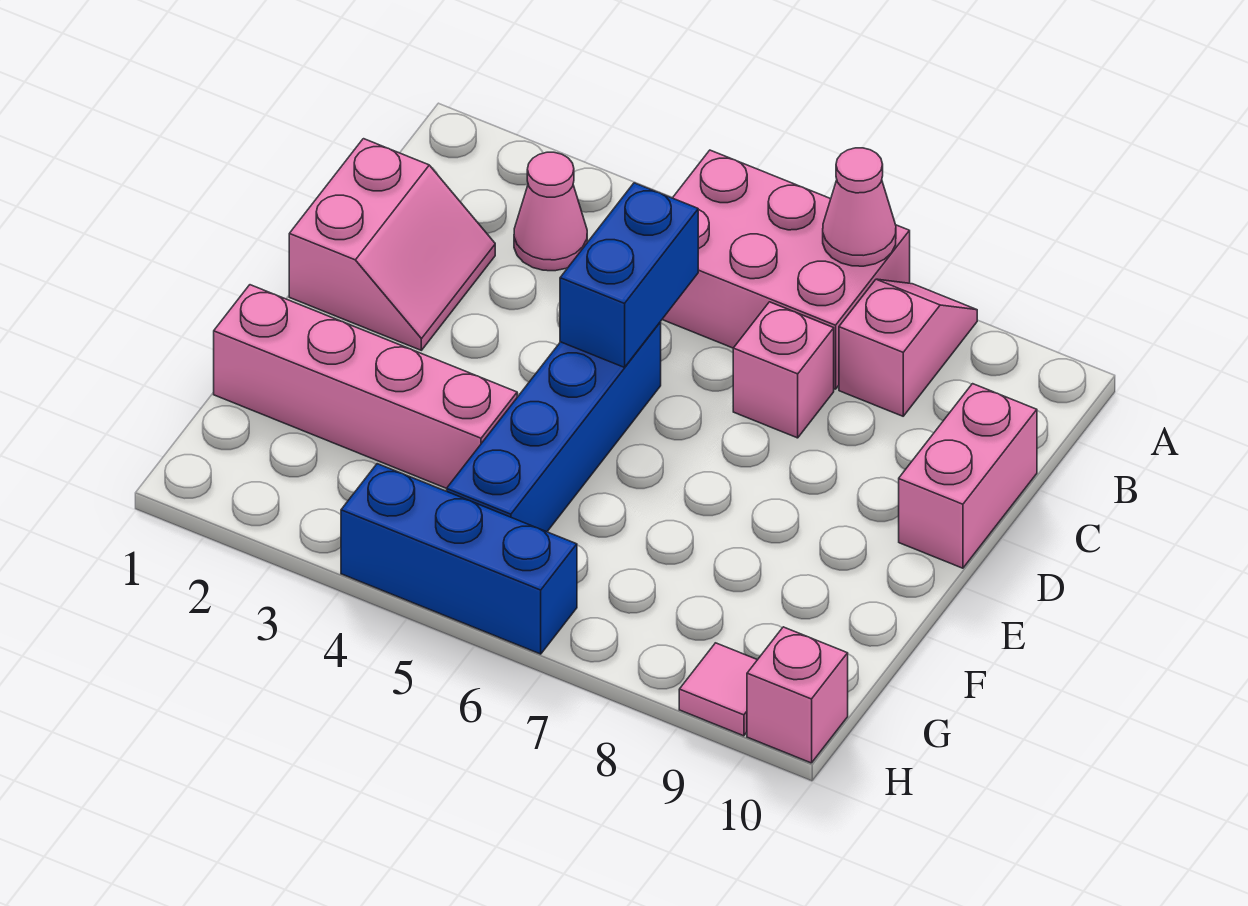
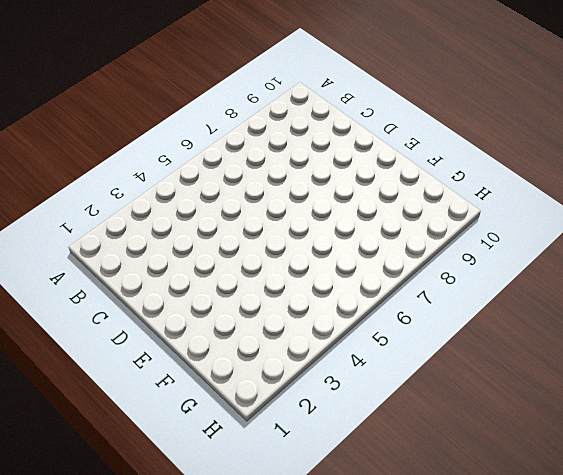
none -> pink brick A5:B7 level 1
none -> pink slope A8:B8 level 1 top B
none -> pink cone B3 level 1

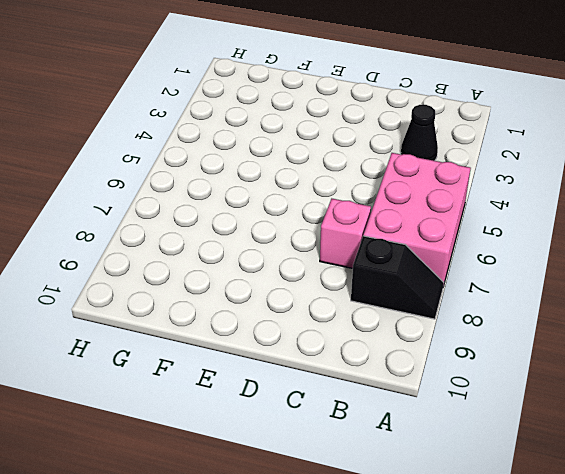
black slope A8:B8 level 1 top B -> pink slope A8:B8 level 1 top B
black cone B3 level 1 -> pink cone B3 level 1
none -> pink slope C1:D2 level 1 top 1
none -> pink brick C10:D10 level 1
none -> blue brick D5:G5 level 1

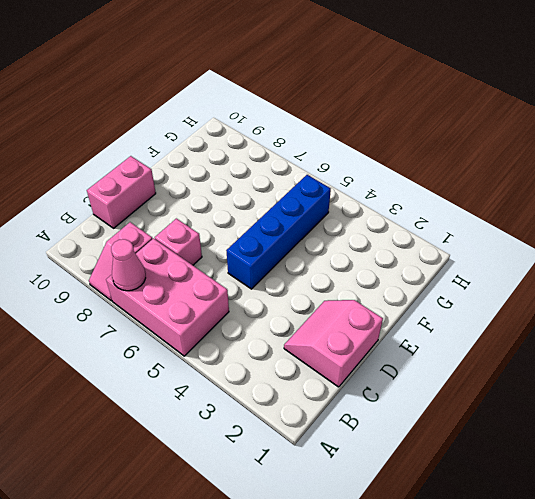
none -> pink cone B3 level 1
none -> pink brick F1:F4 level 1
none -> blue brick H4:H6 level 1

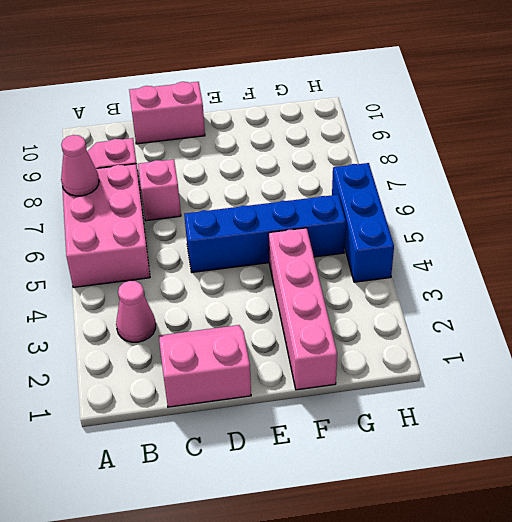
none -> pink tile H9 level 1
none -> pink brick H10 level 1
none -> blue brick C5:D5 level 2

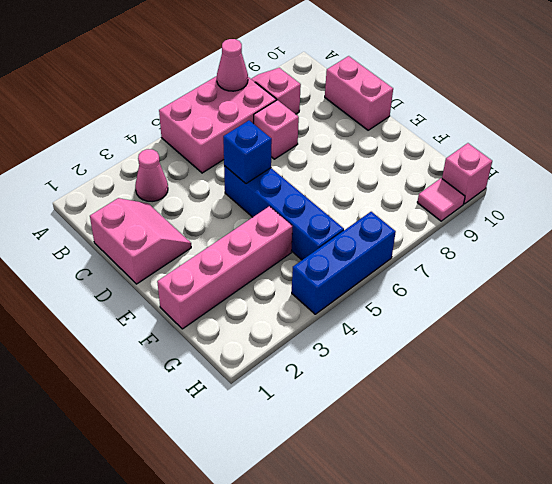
blue brick D5 level 2 -> blue brick C5:D5 level 2

